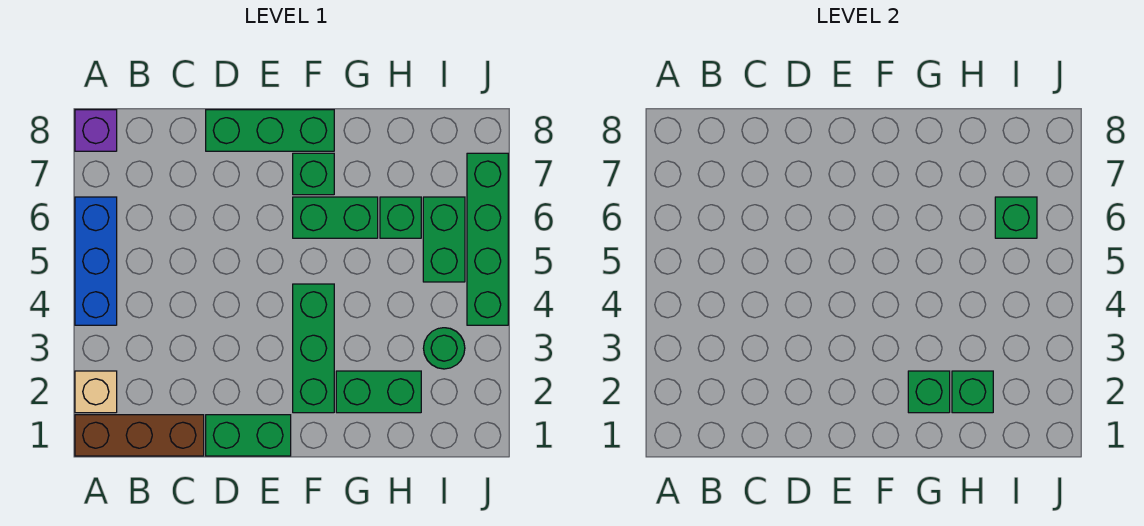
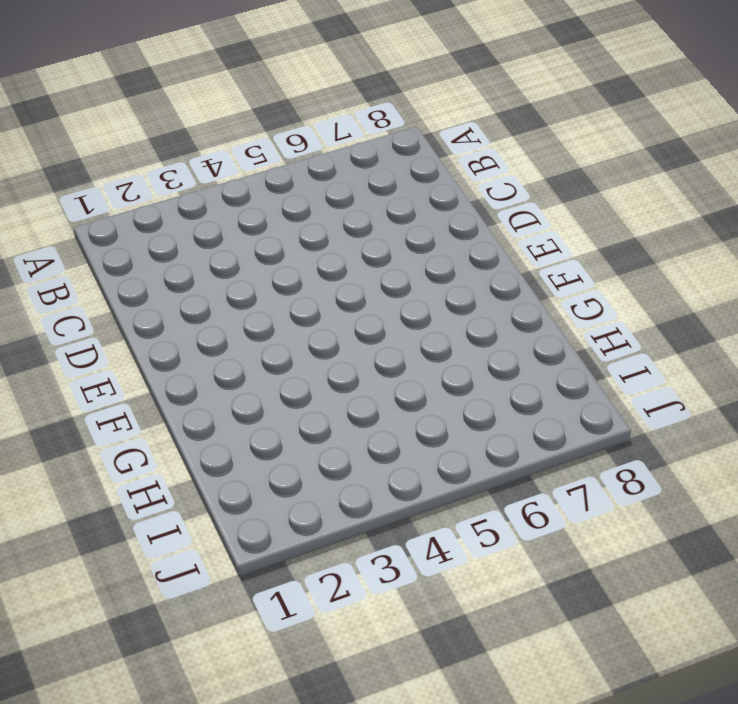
none -> brown brick A1:C1 level 1
none -> tan brick A2 level 1
none -> blue brick A4:A6 level 1

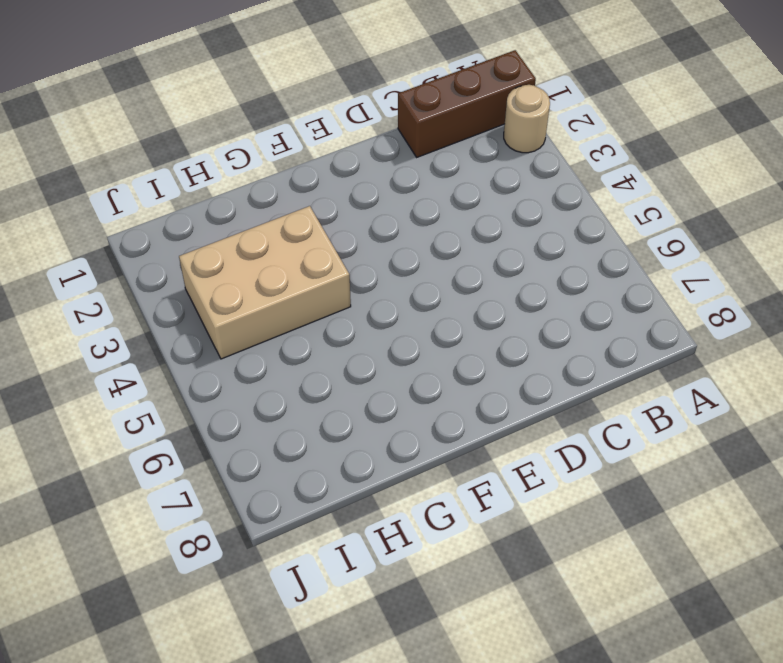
tan round brick A2 level 1 -> tan brick A2 level 1
tan brick G3:I4 level 1 -> green round brick I3 level 1
none -> blue brick A4:A6 level 1
none -> purple brick A8 level 1
none -> green brick D1:E1 level 1

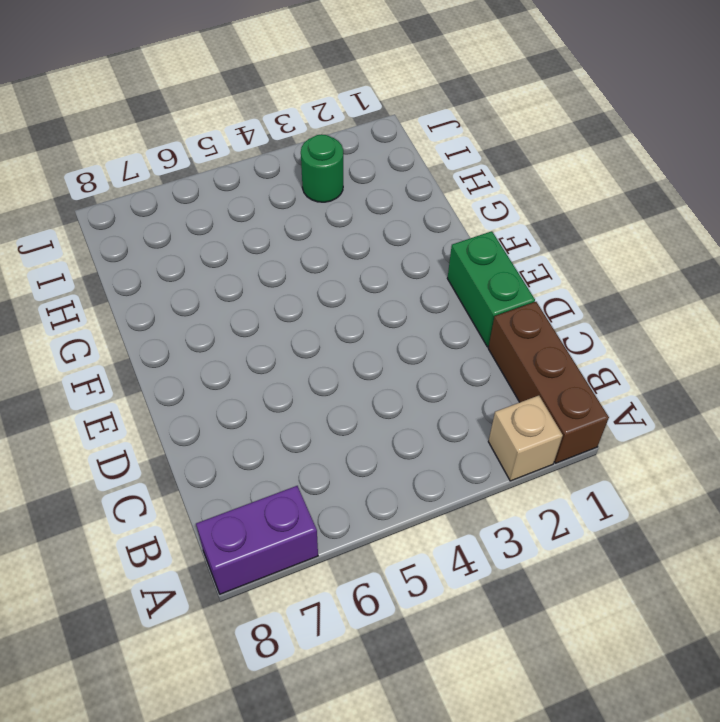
purple brick A7:A8 level 1 -> purple brick A8 level 1
none -> blue brick A4:A6 level 1
none -> green brick D8:F8 level 1
none -> green brick F2:F4 level 1

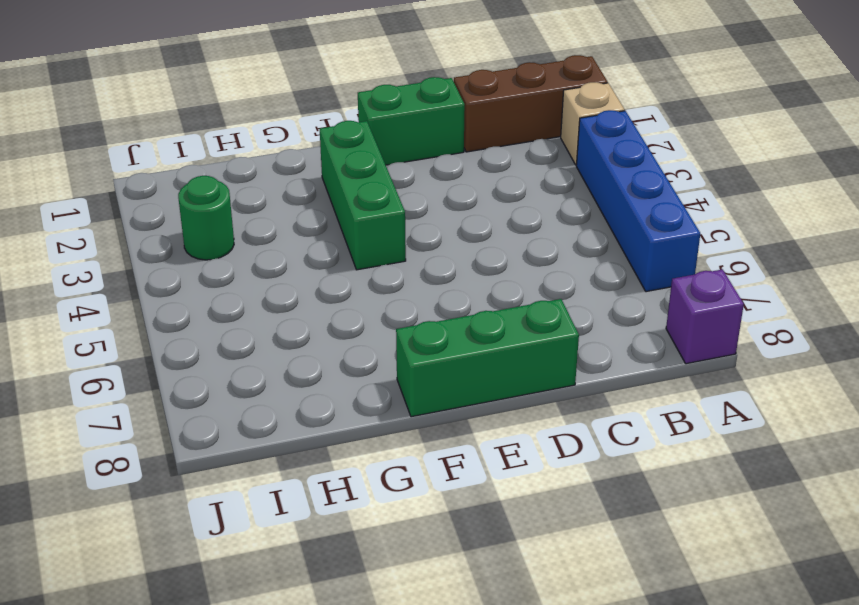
blue brick A3:A6 level 1 -> blue brick A4:A6 level 1
none -> green brick F6:G6 level 1
none -> green brick F7 level 1
none -> green brick G2:H2 level 1

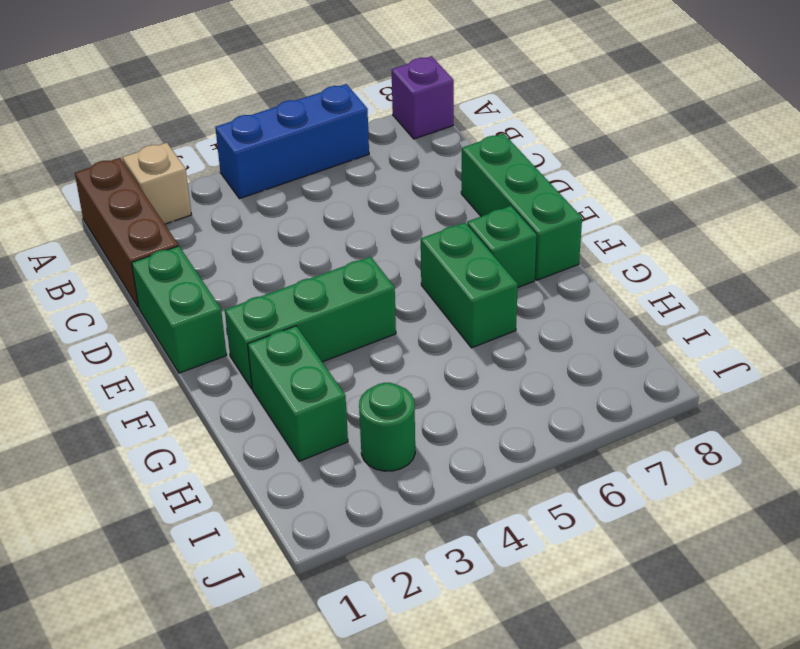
none -> green brick H6 level 1
none -> green brick I5:I6 level 1
none -> green brick J4:J7 level 1

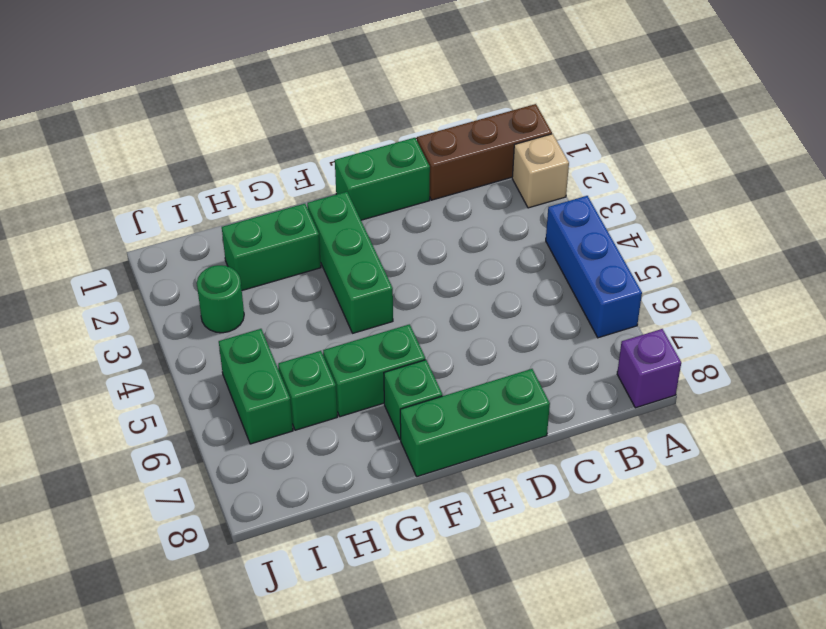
none -> green brick J4:J7 level 1
none -> green brick G2 level 2
none -> green brick H2 level 2

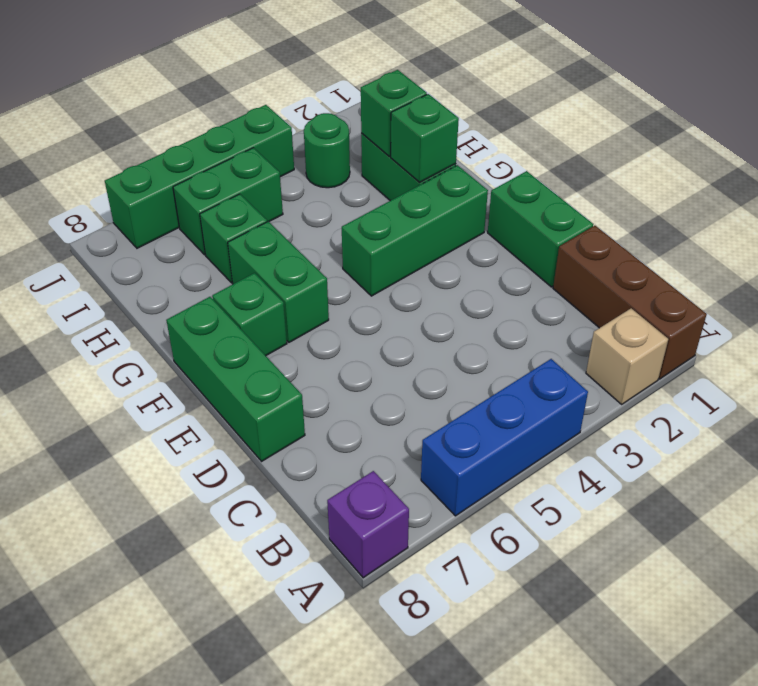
none -> green brick I6 level 2

